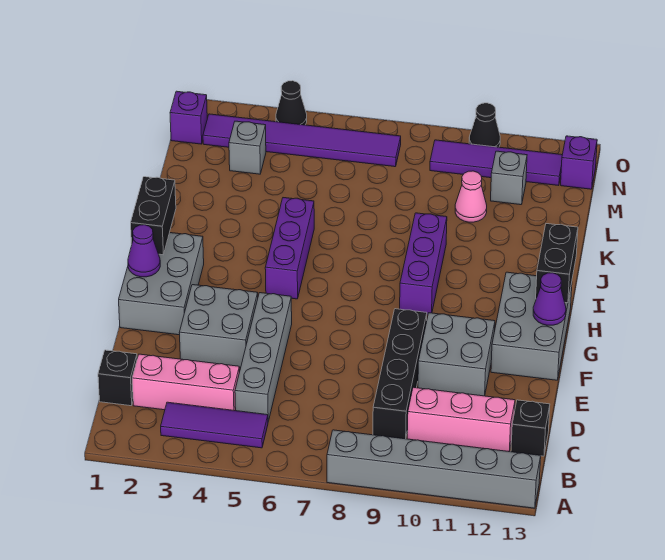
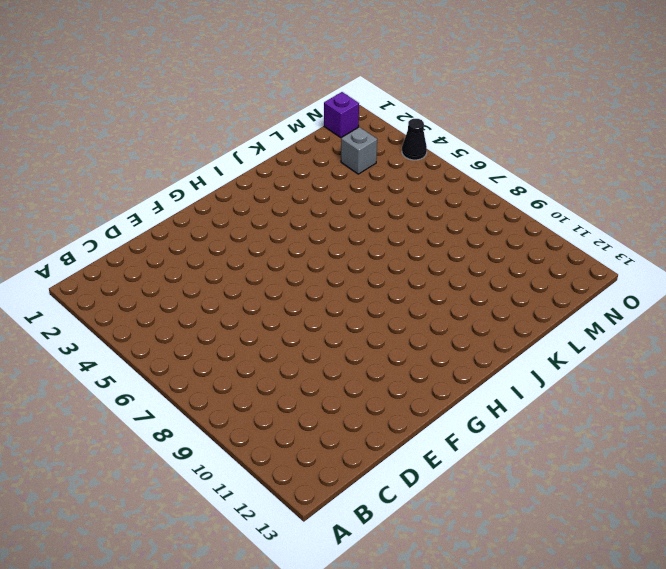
none -> grey brick A8:A13 level 1
none -> purple tile B3:B5 level 1
none -> black brick C1 level 1

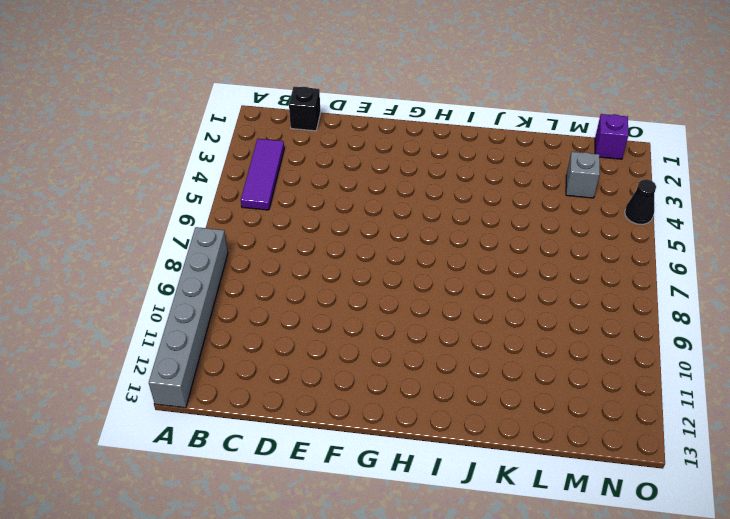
none -> pink brick C2:C4 level 1
none -> grey brick C5:F5 level 1
none -> black brick C9:F9 level 1

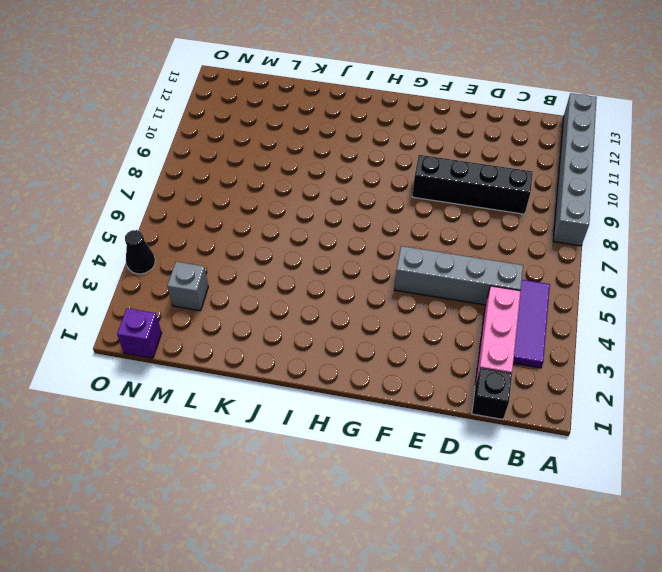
none -> pink brick C10:C12 level 1
none -> black brick C13 level 1
none -> grey brick E3:F4 level 1

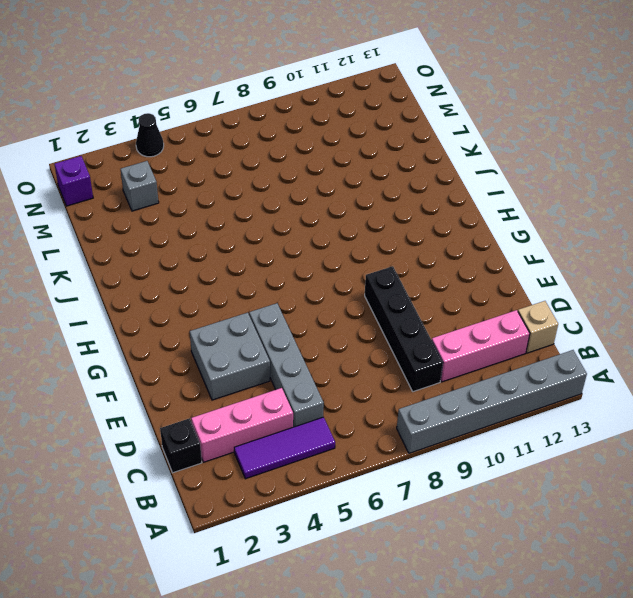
tan brick C13 level 1 -> black brick C13 level 1
none -> grey brick E10:F11 level 1
none -> grey brick F1:H2 level 1
none -> grey brick F12:H13 level 1

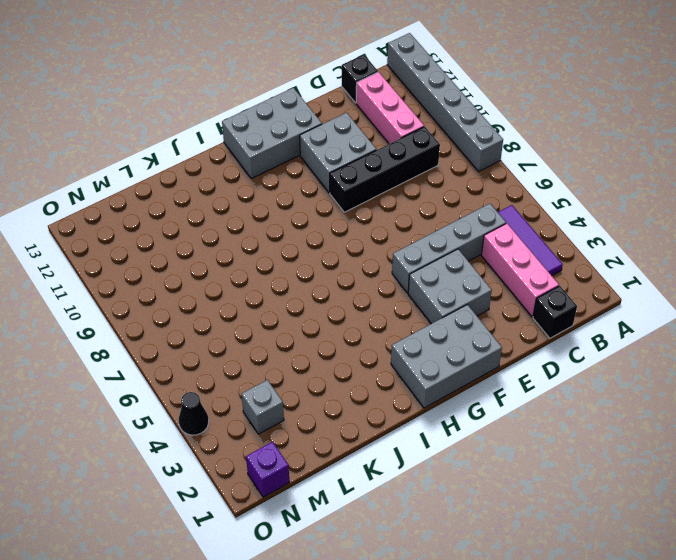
none -> purple brick H5:J5 level 1
none -> purple brick H9:J9 level 1
none -> pink cone L10 level 1

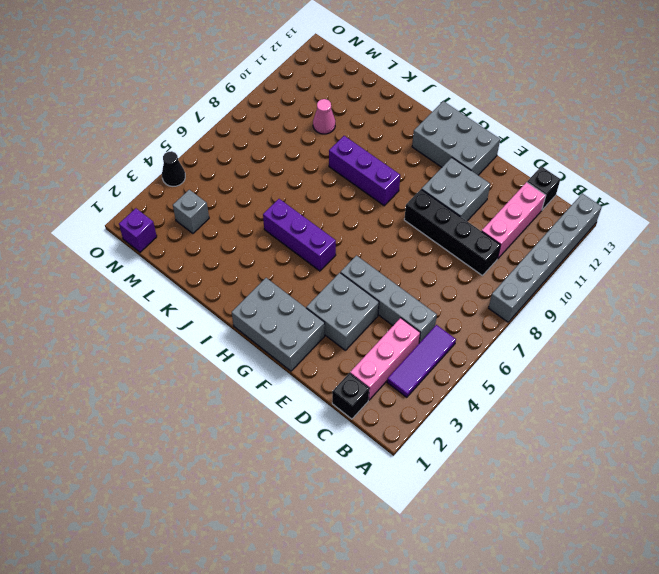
none -> grey brick M11 level 1
none -> purple tile N2:N7 level 1
none -> purple tile N9:N12 level 1

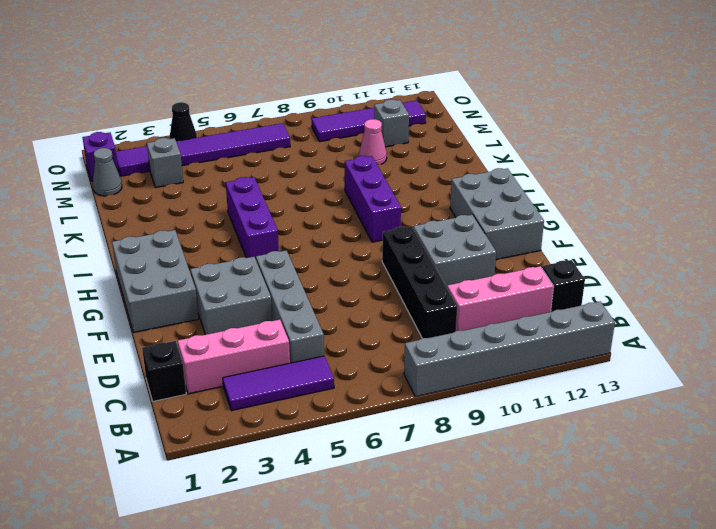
grey cone M1 level 1 -> none
none -> purple brick N13 level 1
none -> black cone O10 level 1
none -> purple cone G1 level 2

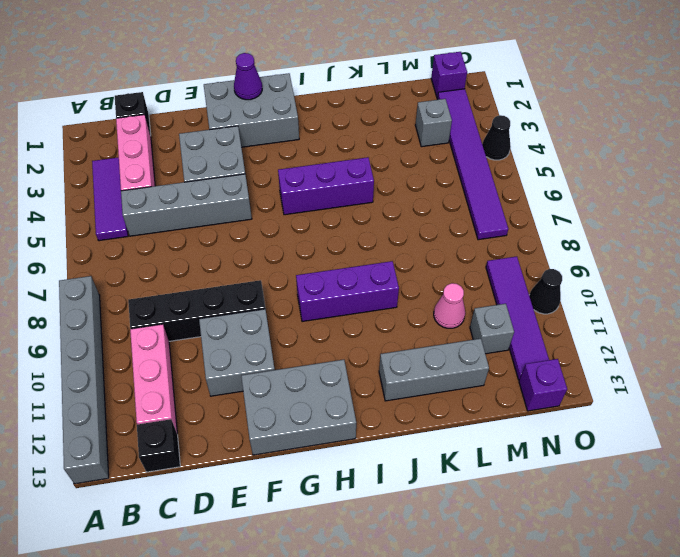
grey brick J12:L12 level 1 -> none
none -> purple cone G13 level 2
none -> black brick H1:I1 level 2
none -> black brick H13:I13 level 2

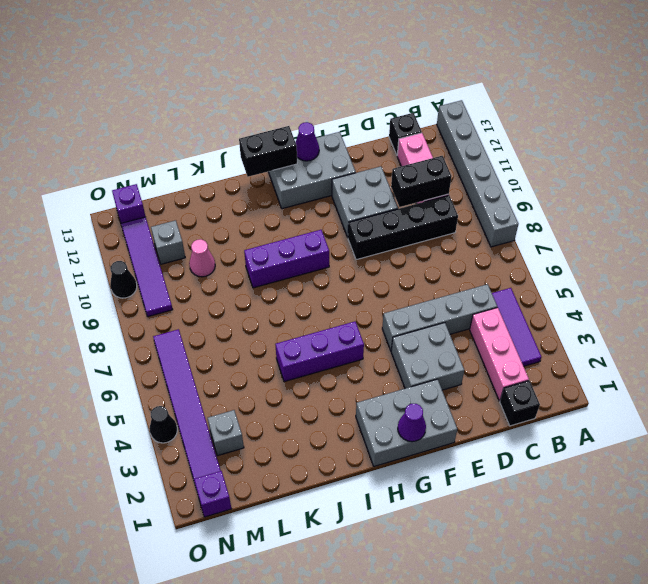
black brick C10:D10 level 2 -> black brick H1:I1 level 2

